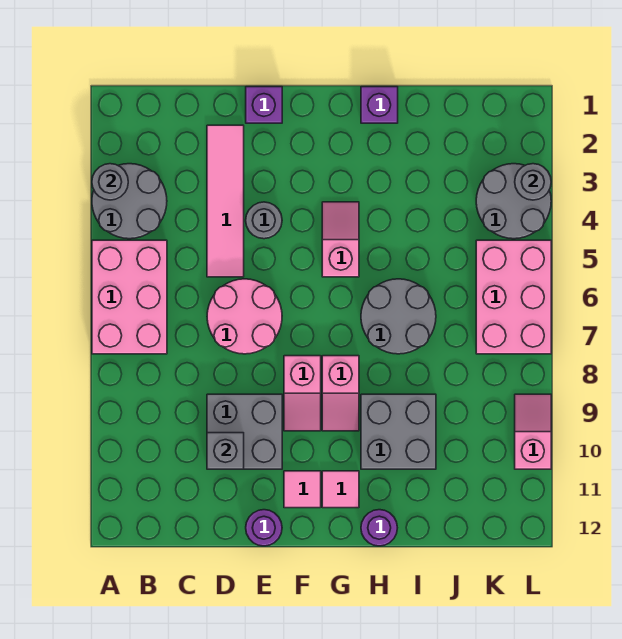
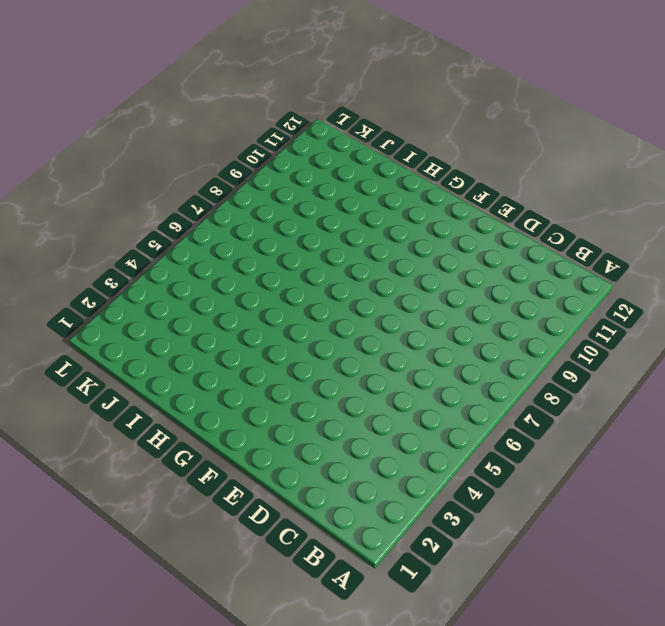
none -> grey round brick A3:B4 level 1
none -> pink brick A5:B7 level 1
none -> pink tile D2:D5 level 1

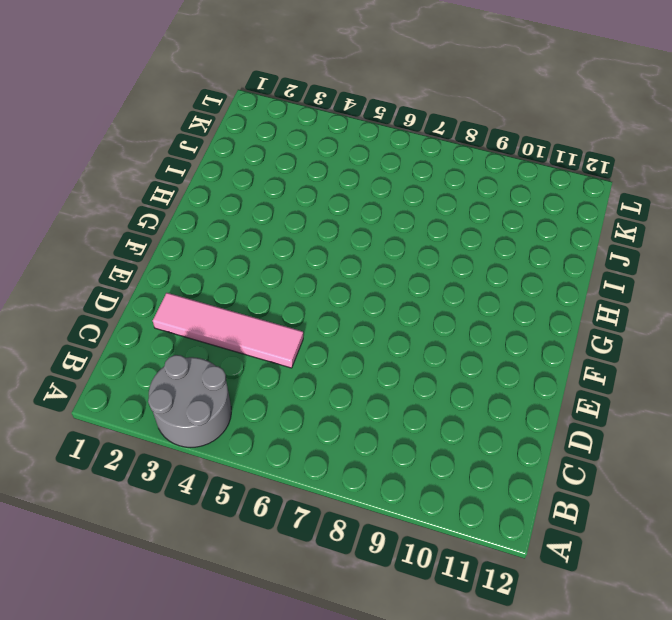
none -> pink brick A5:B7 level 1
none -> pink round brick D6:E7 level 1
none -> grey brick D9:E10 level 1

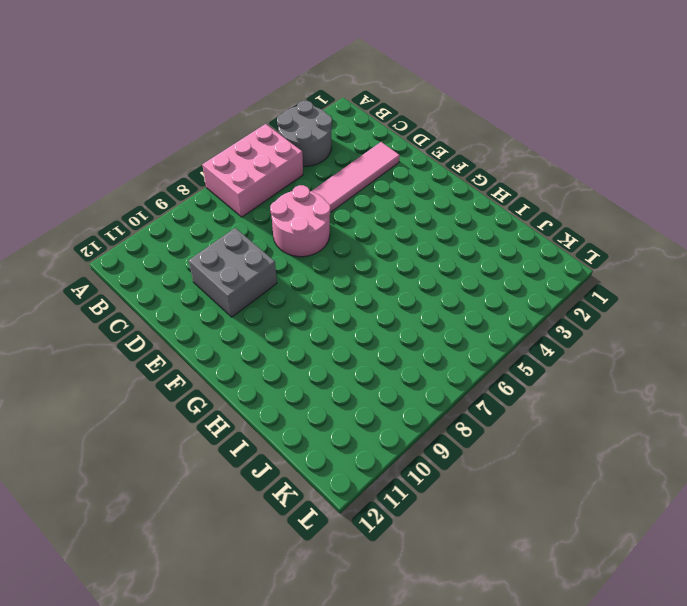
none -> purple brick E1 level 1
none -> grey round brick E4 level 1
none -> purple round brick E12 level 1

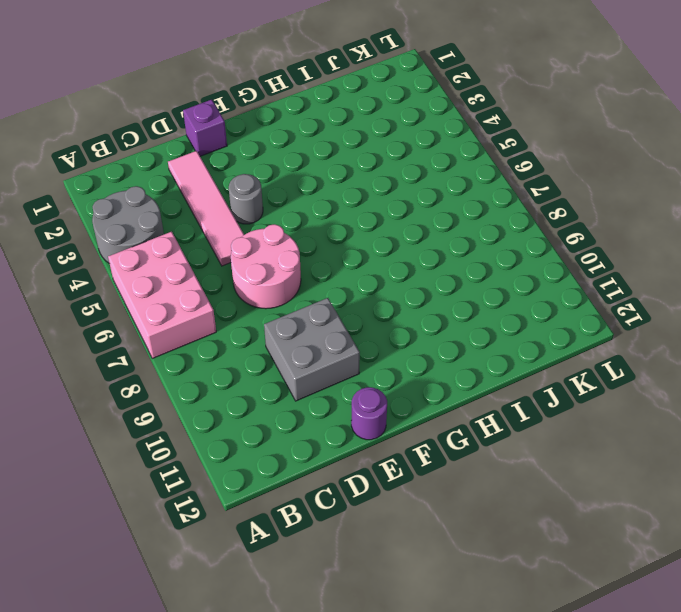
none -> pink slope F8:F9 level 1 top 8
none -> pink tile F11 level 1
none -> pink slope G4:G5 level 1 top 5

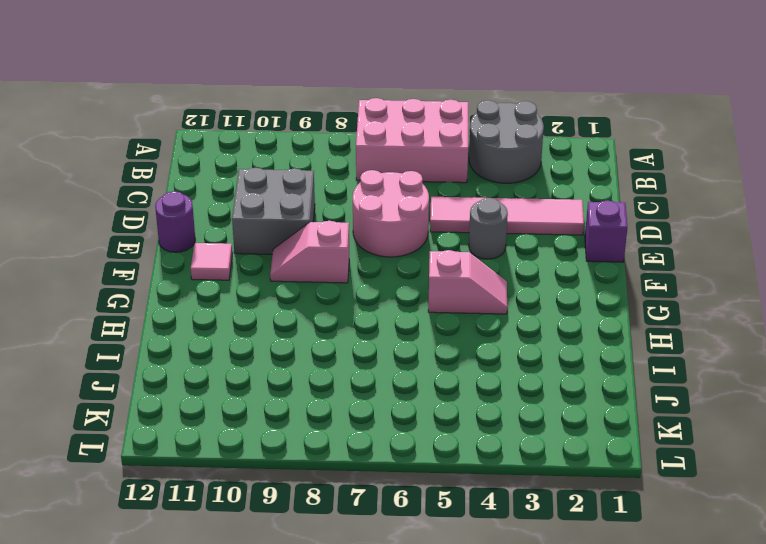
none -> pink slope G8:G9 level 1 top 8
none -> pink tile G11 level 1
none -> purple brick H1 level 1

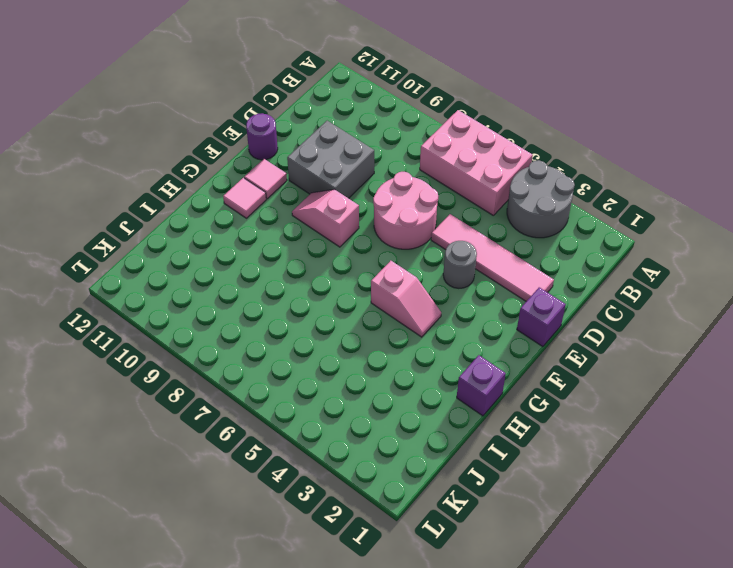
none -> pink slope G8:G9 level 1 top 8
none -> grey round brick H6:I7 level 1
none -> grey brick H9:I10 level 1

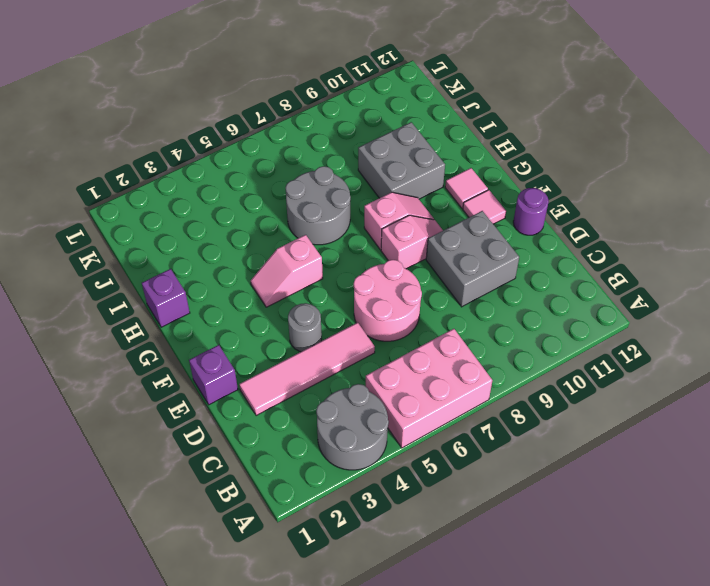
none -> purple round brick H12 level 1
none -> grey round brick K3:L4 level 1
none -> pink brick K5:L7 level 1

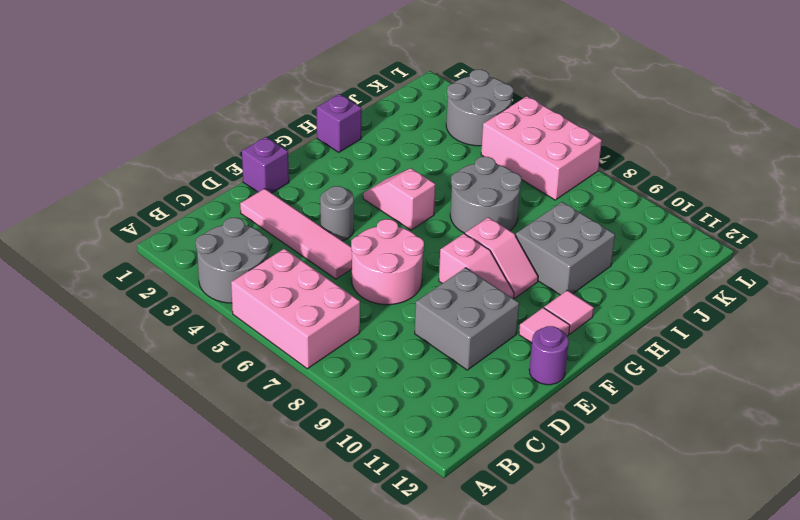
none -> purple round brick H12 level 1
none -> pink slope L9:L10 level 1 top 10
none -> grey round brick A3 level 2

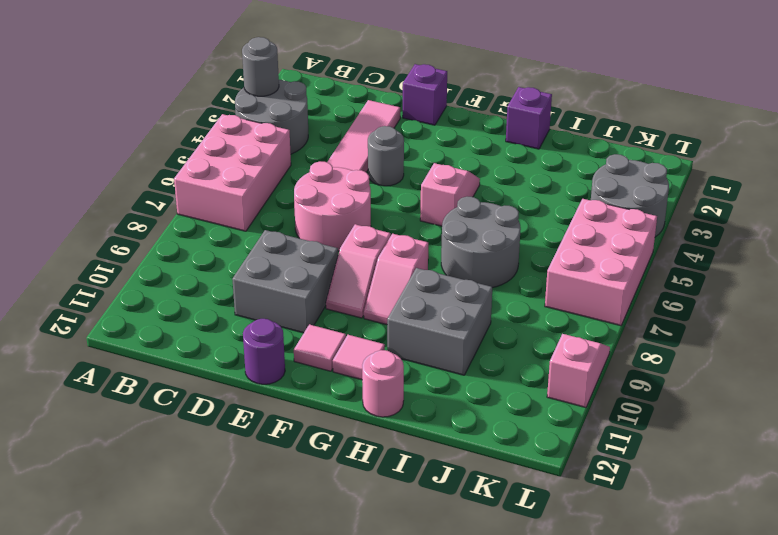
pink round brick H12 level 1 -> purple round brick H12 level 1
none -> grey brick D10 level 2
none -> grey round brick L3 level 2

